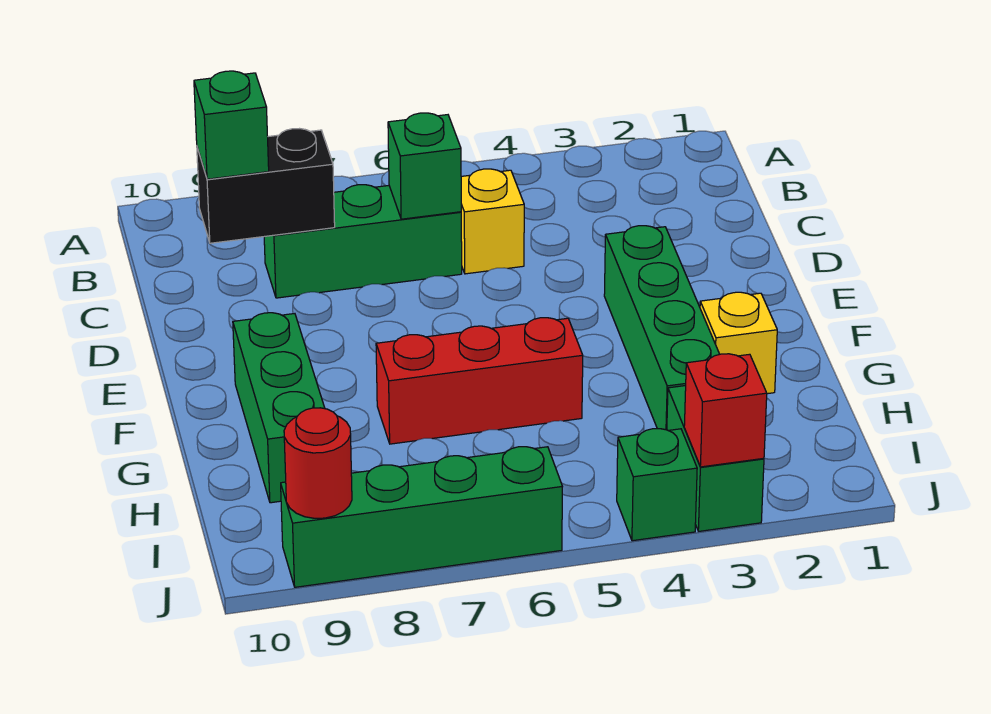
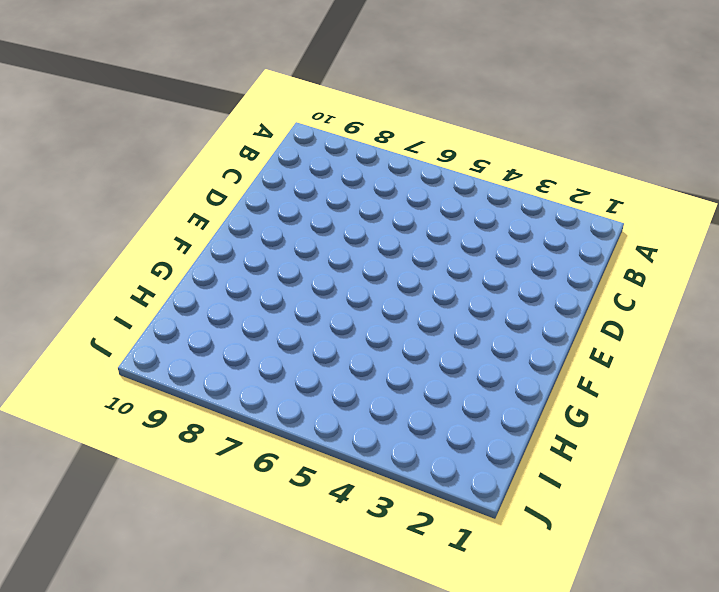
none -> yellow brick C5 level 1
none -> green brick C6:C8 level 1
none -> green brick E3:H3 level 1

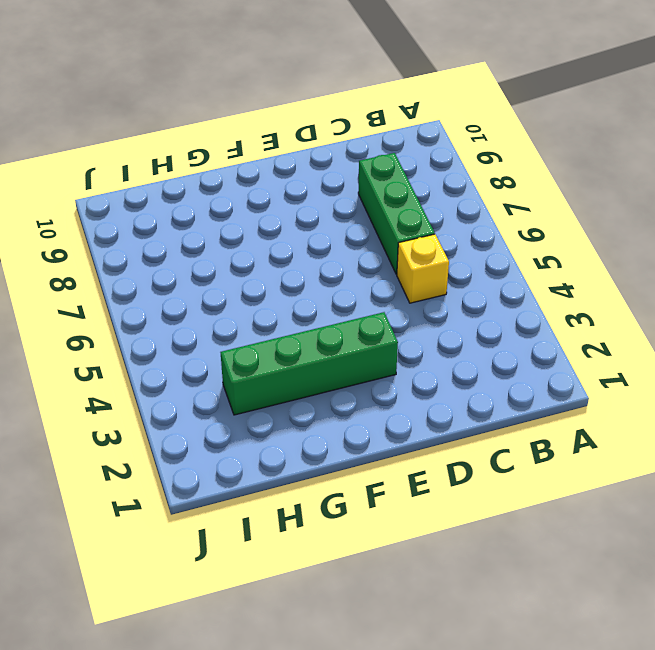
none -> green brick F9:H9 level 1
none -> yellow brick G2 level 1
none -> red brick G5:G7 level 1

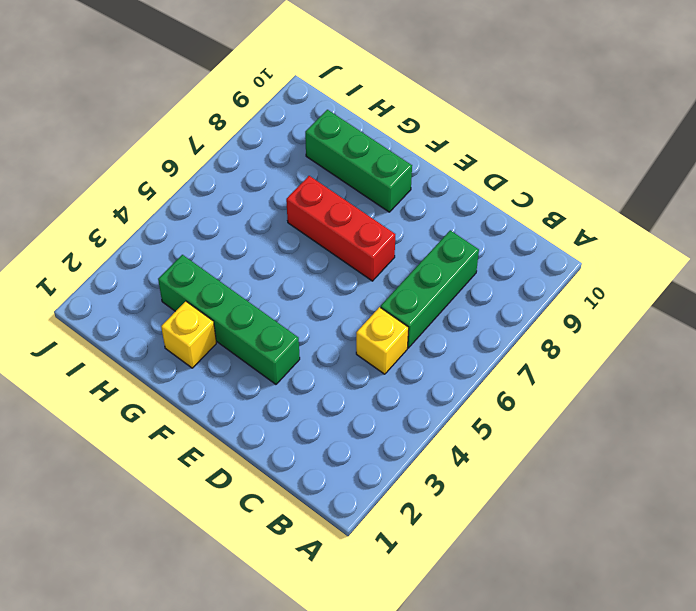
red brick E7:G7 level 1 -> red brick G5:G7 level 1
none -> green brick I3:J3 level 1
none -> green brick J4 level 1
none -> green brick J6:J9 level 1

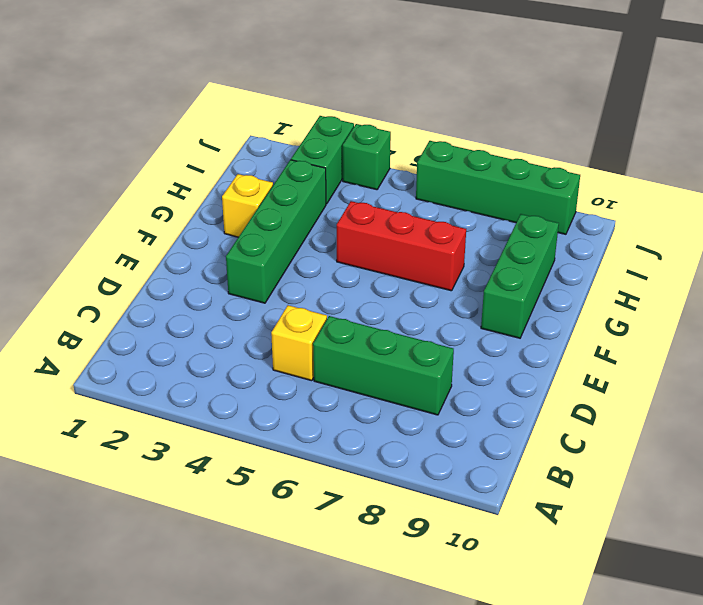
none -> green brick C6 level 2
none -> black brick C8:C9 level 2
none -> red brick J3 level 2

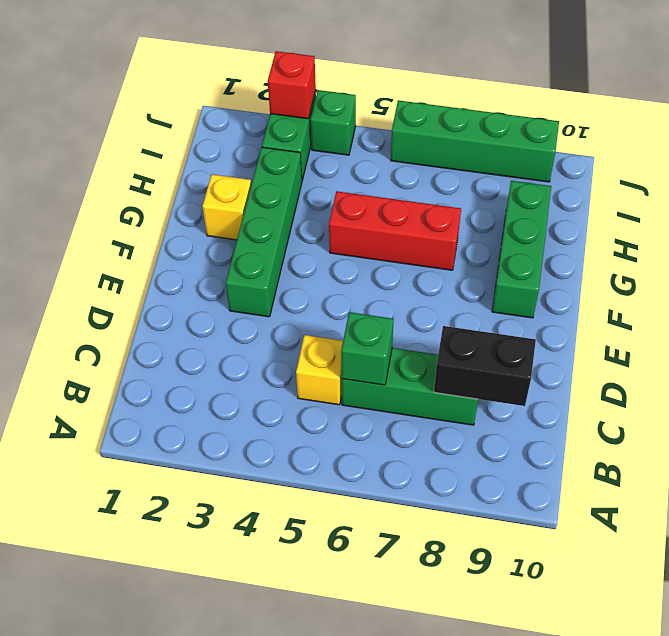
none -> red round brick J9 level 2
none -> green brick C9 level 3

